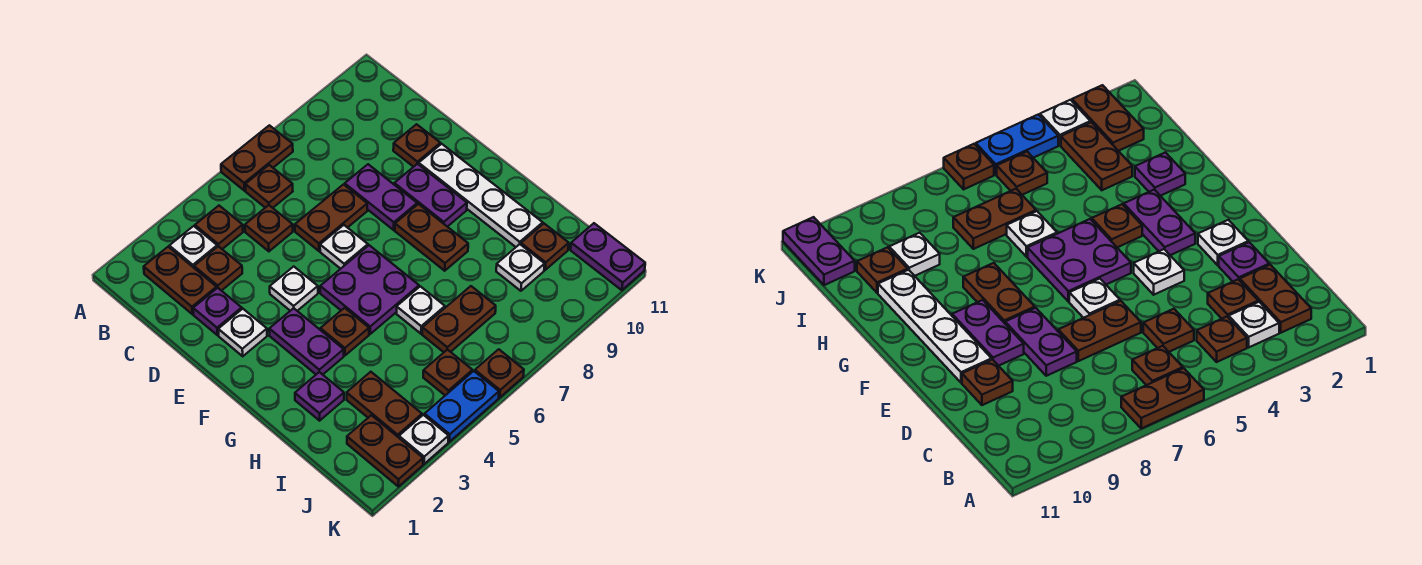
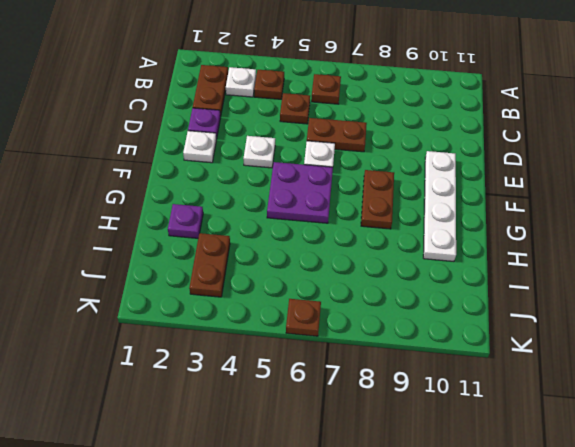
none -> brown plate A6:A7 level 1
none -> brown plate C3 level 1
none -> purple plate D8:E8 level 1
none -> brown plate D10 level 1

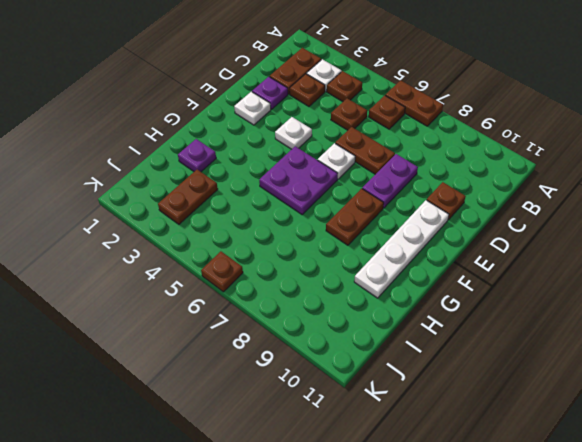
none -> purple plate E9:F9 level 1
none -> purple plate F3:G3 level 1
none -> brown plate G4 level 1
none -> white plate H6 level 1

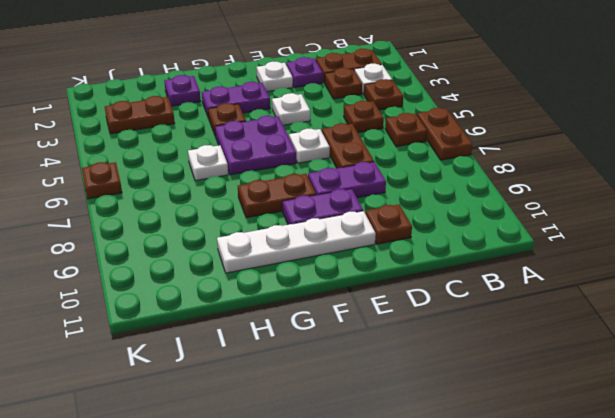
none -> brown plate I6:I7 level 1
none -> white plate I9 level 1
none -> brown plate I10 level 1
none -> brown plate J2:K2 level 1

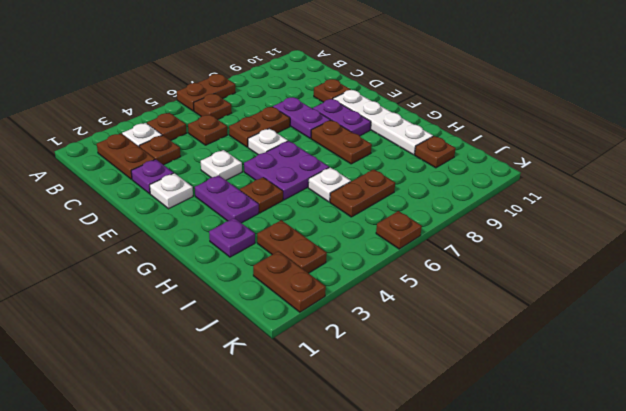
none -> white plate I9 level 1
none -> brown plate J5 level 1
none -> purple plate J11:K11 level 1
none -> white plate K3 level 1

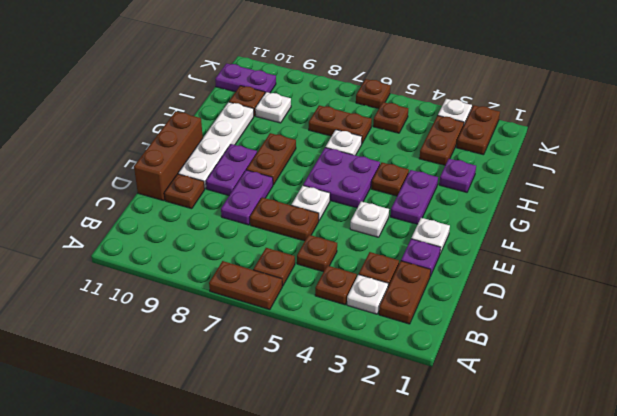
brown brick D11:F11 level 1 -> none
purple plate J10:J11 level 1 -> purple plate J11:K11 level 1
none -> blue plate K4:K5 level 1

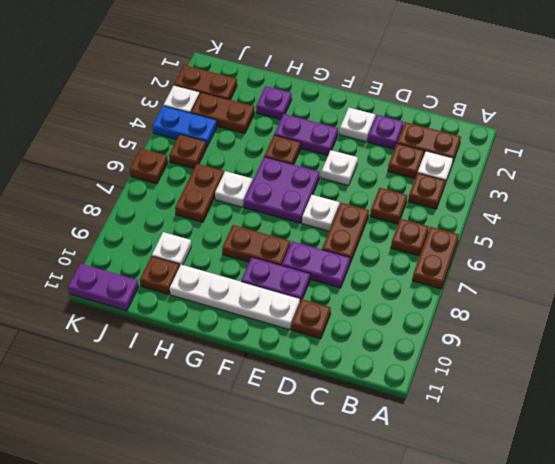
blue plate J4:K4 level 1 -> blue plate K4:K5 level 1

